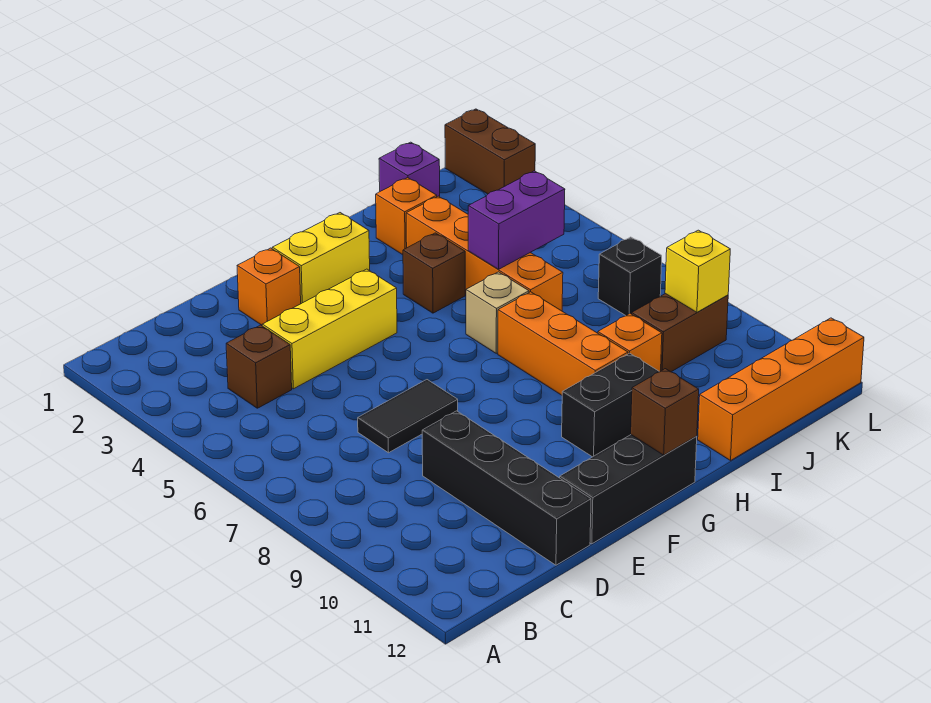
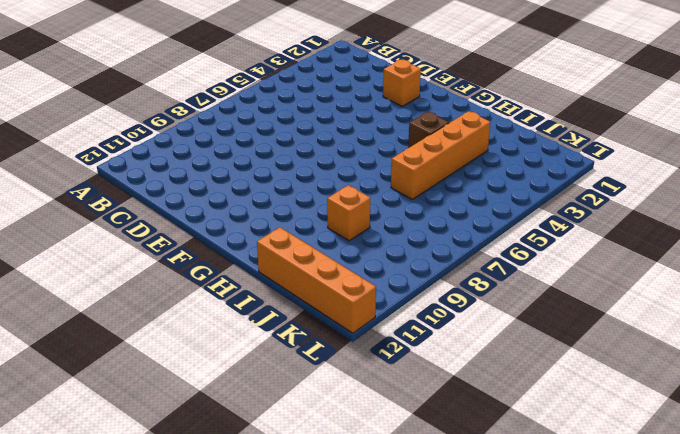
none -> brown brick C4 level 1
none -> yellow brick D4:F4 level 1
none -> black tile D7:E7 level 1

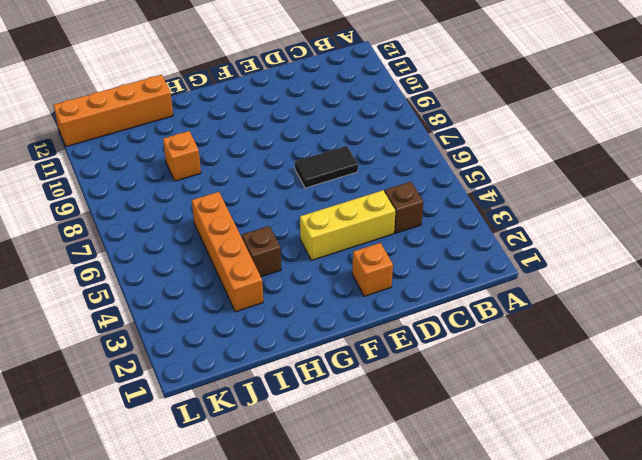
none -> black brick D9:D12 level 1
none -> black brick E12:G12 level 1
none -> yellow brick F2:G2 level 1

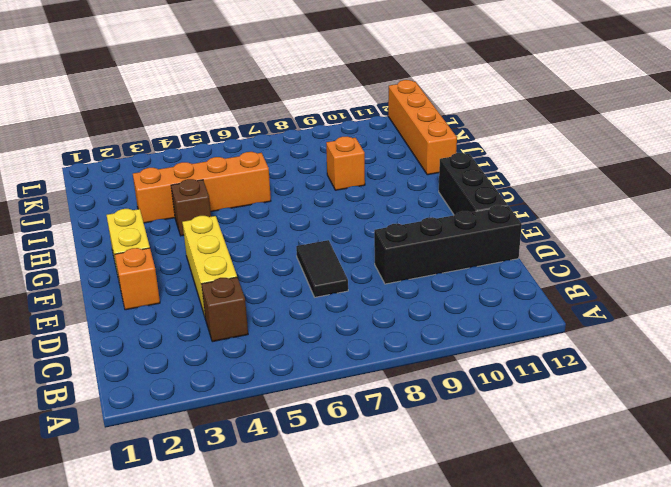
none -> black brick G10:H10 level 1
none -> tan brick H6 level 1
none -> orange brick H7:H9 level 1

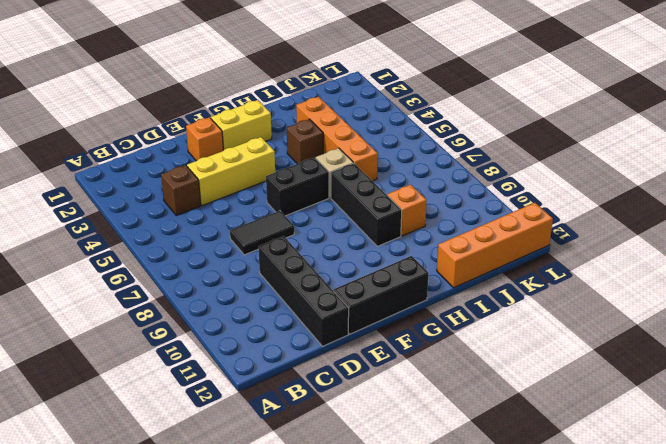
black brick F6:G6 level 1 -> black brick G10:H10 level 1
black brick H7:H9 level 1 -> orange brick H7:H9 level 1
none -> orange brick I2 level 1
none -> purple brick J1 level 1
none -> brown brick J9:K9 level 1

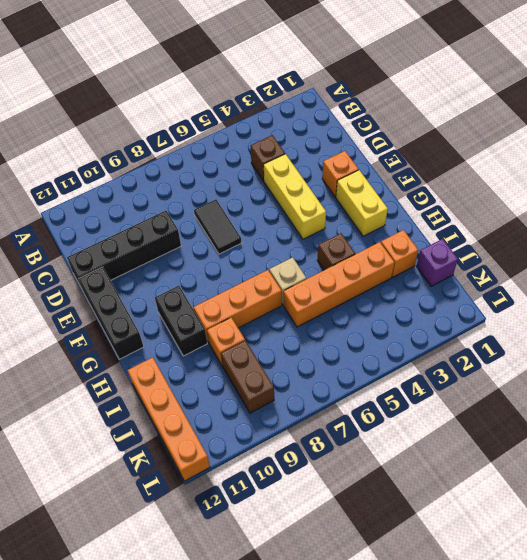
none -> black brick K7 level 1
none -> brown brick L1:L2 level 1
none -> brown brick G12 level 2

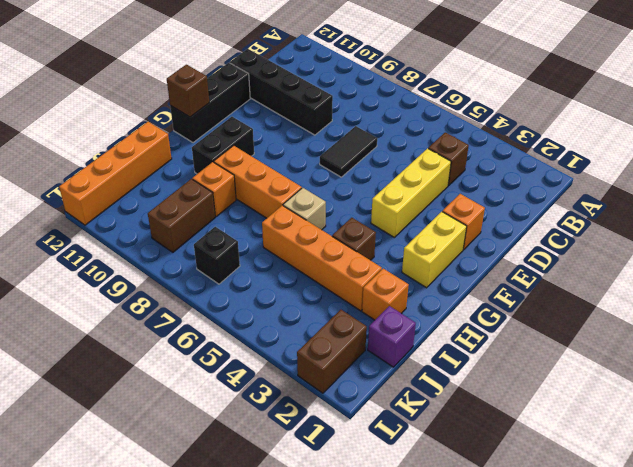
brown brick K2:L2 level 1 -> brown brick L1:L2 level 1
none -> purple brick I5:J5 level 2
none -> yellow brick K9 level 2

